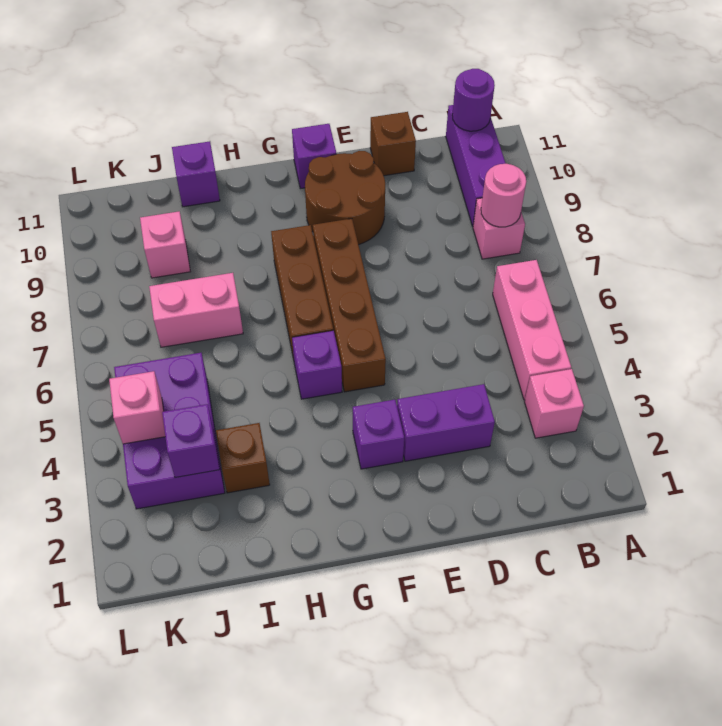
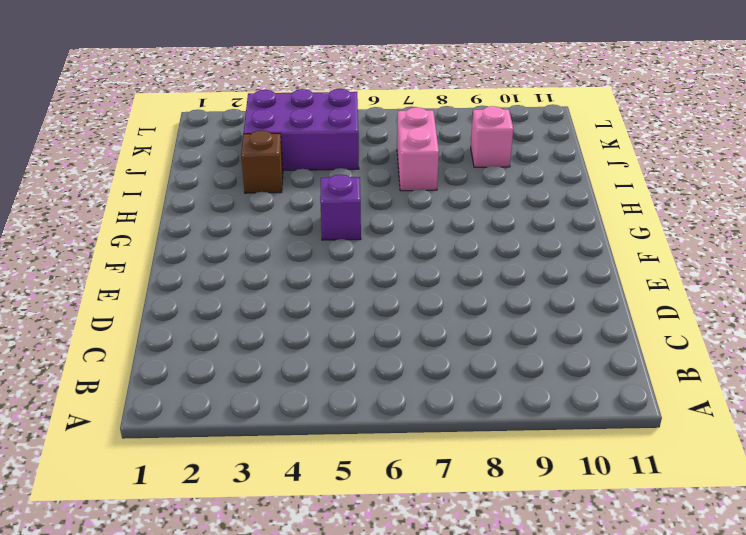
none -> pink brick B3 level 1
none -> pink brick B4:B6 level 1
none -> pink brick B8 level 1

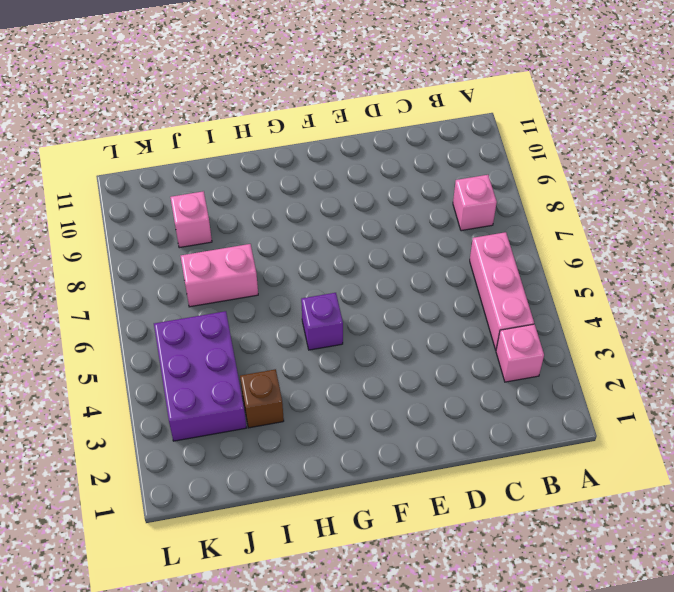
none -> purple brick B9:B11 level 1
none -> purple brick D3:E3 level 1
none -> brown brick D11 level 1

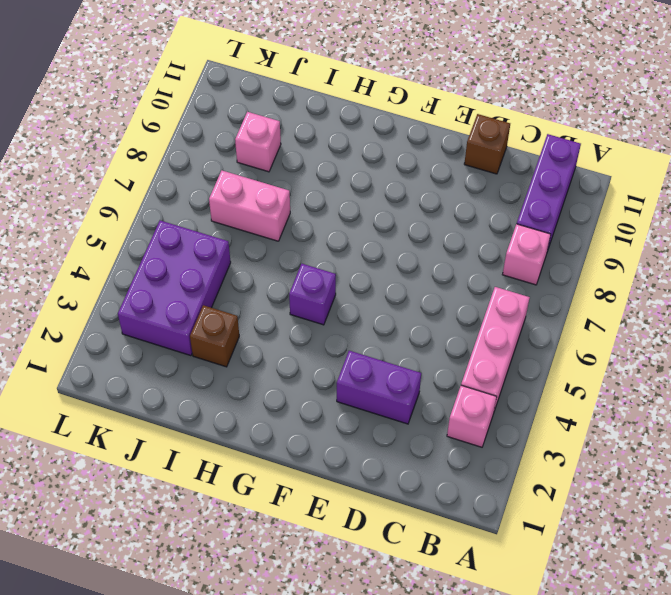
none -> brown round brick E9:F10 level 1
none -> purple brick F3 level 1
none -> brown brick F5:F8 level 1

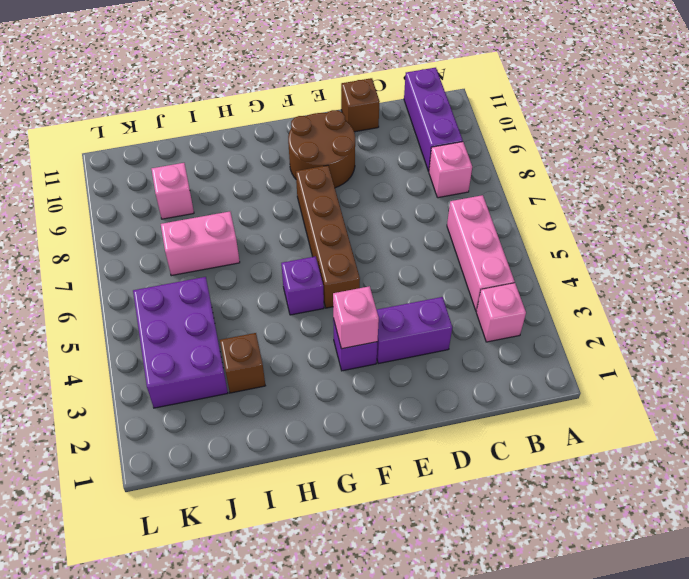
pink brick F3 level 2 -> pink brick K4 level 2
none -> purple brick F11 level 1
none -> brown brick G6:G8 level 1
none -> purple brick I11 level 1

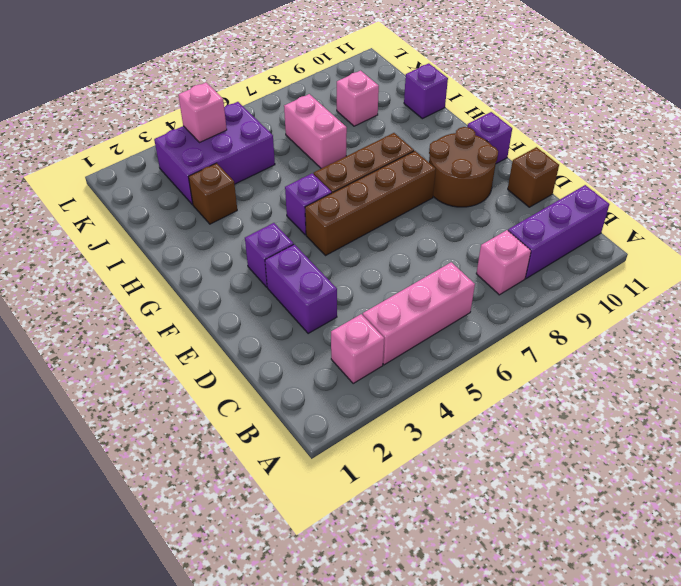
none -> pink round brick B8 level 2
none -> purple round brick B11 level 2
none -> purple brick J3 level 2

